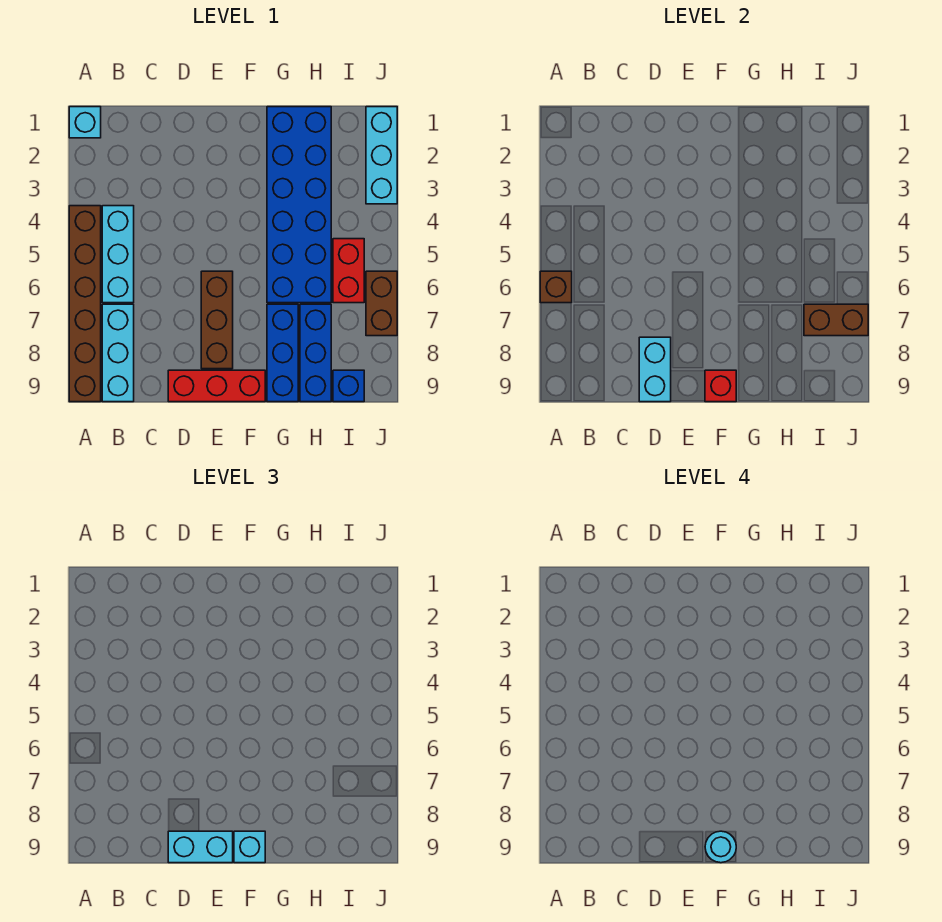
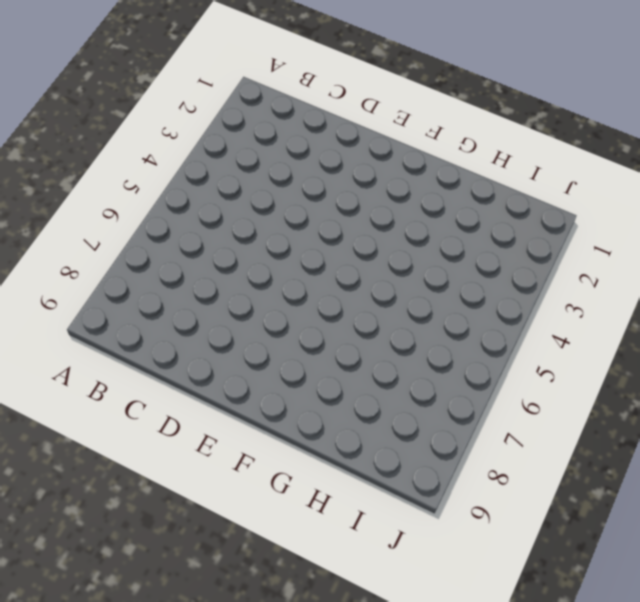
none -> cyan brick A1 level 1
none -> brown brick A4:A9 level 1
none -> cyan brick B4:B6 level 1

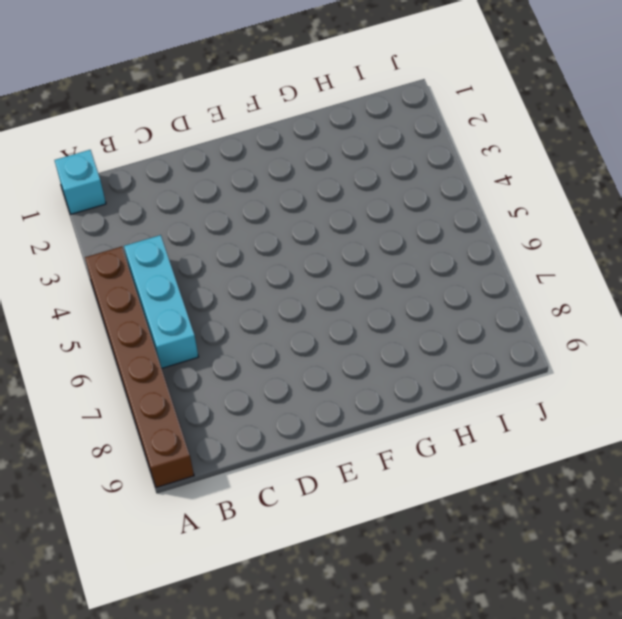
none -> cyan brick B7:B9 level 1
none -> red brick D9:F9 level 1
none -> brown brick E6:E8 level 1

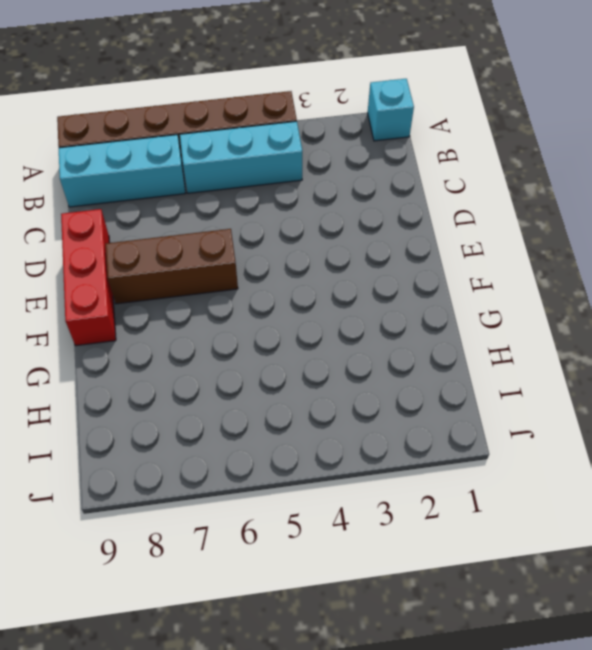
none -> blue brick G1:H6 level 1
none -> blue brick G7:G9 level 1
none -> blue brick H7:H9 level 1

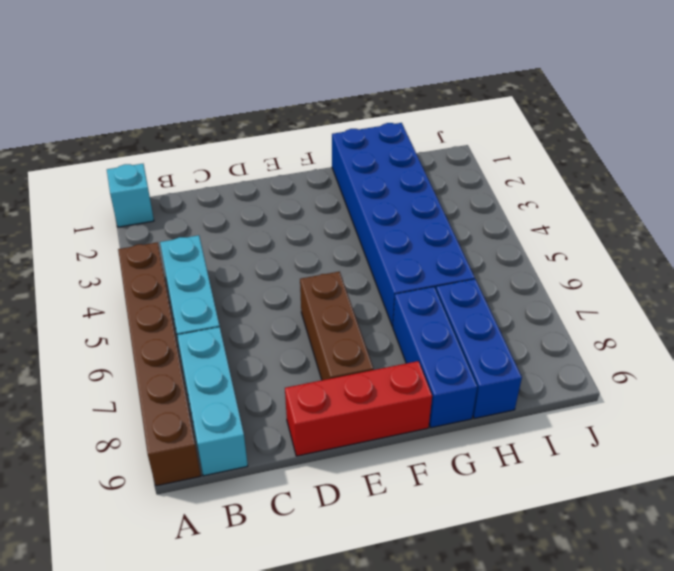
none -> red brick I5:I6 level 1
none -> blue brick I9 level 1
none -> cyan brick J1:J3 level 1

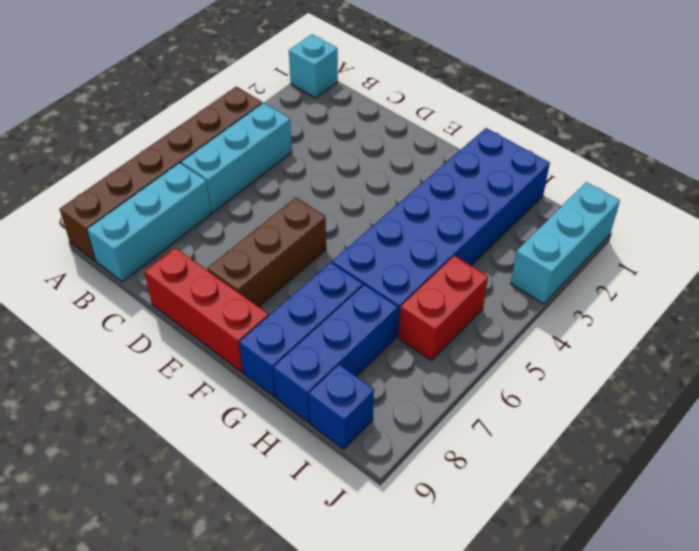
none -> brown brick J6:J7 level 1
none -> brown brick A6 level 2
none -> cyan brick D8:D9 level 2

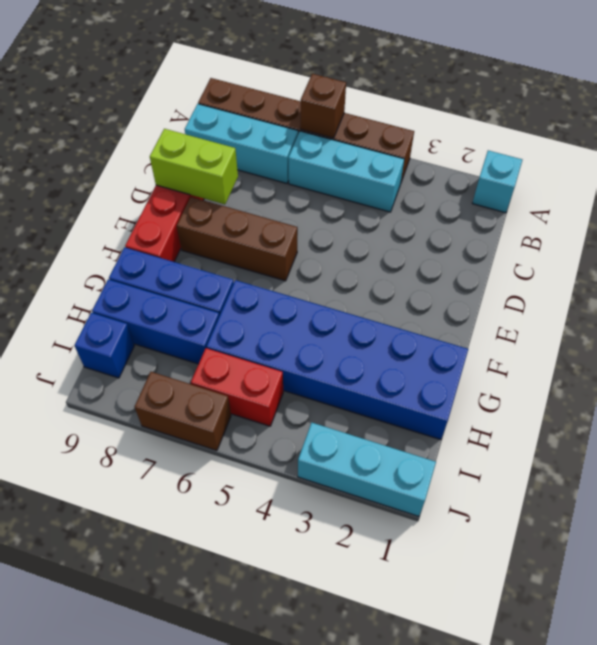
lime brick D8:D9 level 2 -> cyan brick D8:D9 level 2
none -> red brick F9 level 2
none -> brown brick I7:J7 level 2
none -> cyan brick D9:E9 level 3

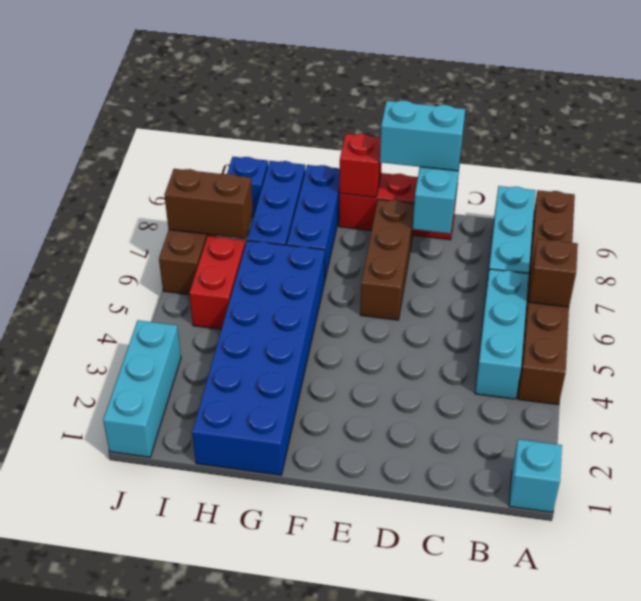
none -> cyan brick F9 level 3
none -> cyan round brick F9 level 4

